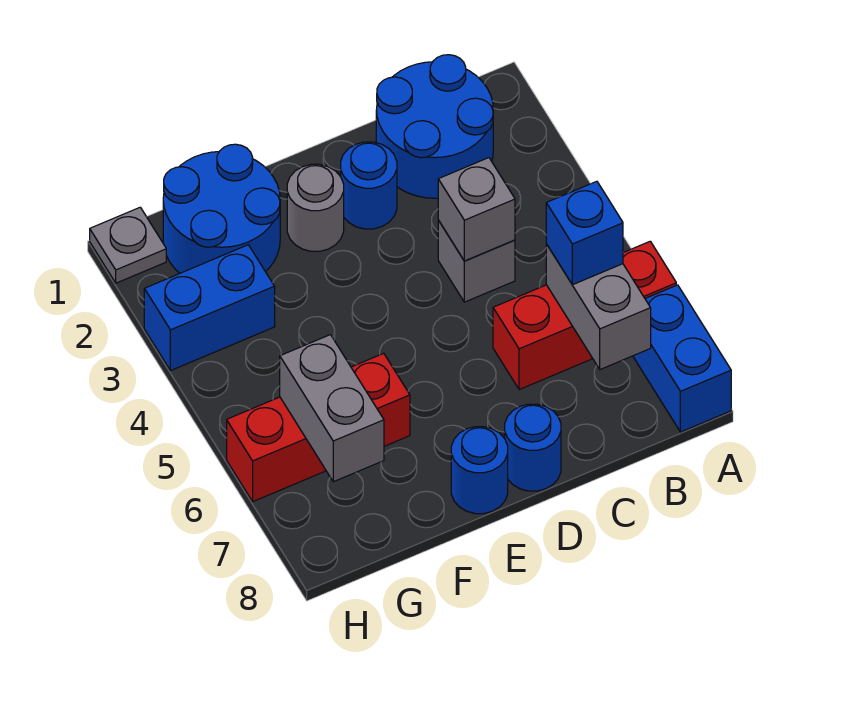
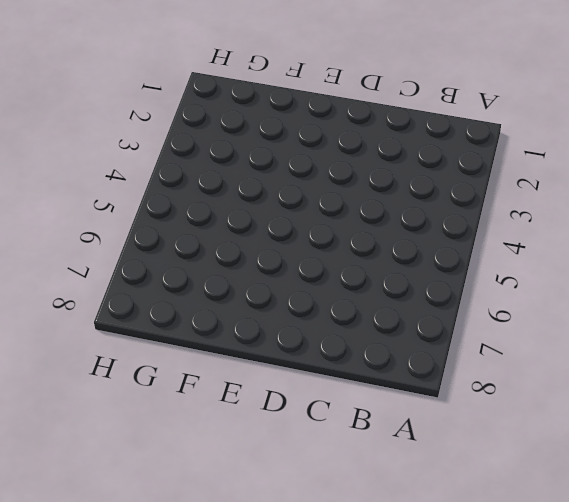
none -> red brick A6:C6 level 1
none -> blue brick A7:A8 level 1
none -> blue round brick B1:C2 level 1

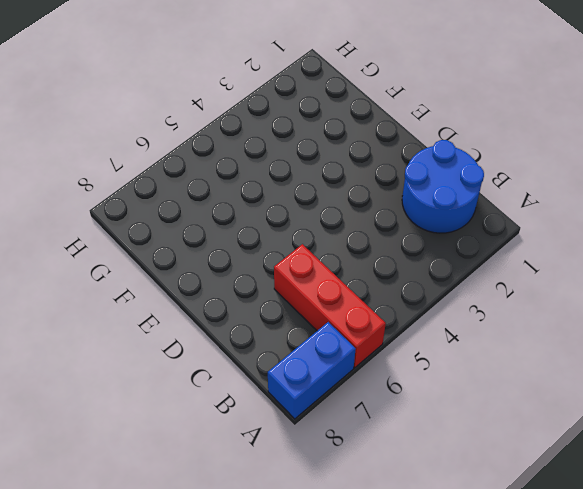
none -> grey brick C4 level 1
none -> blue round brick D2 level 1
none -> blue round brick D8 level 1

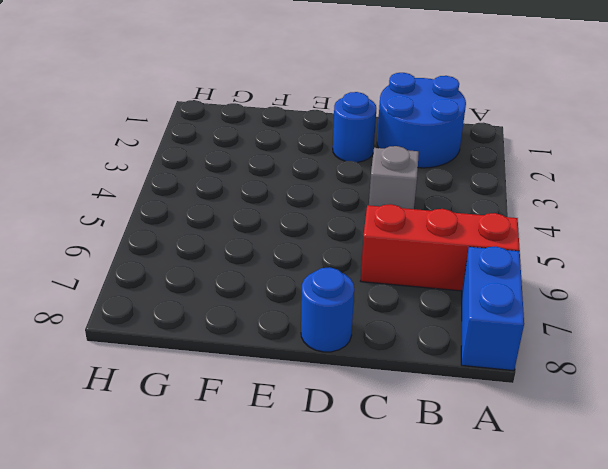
none -> grey round brick E2 level 1
none -> blue round brick E8 level 1
none -> blue round brick F1:G2 level 1

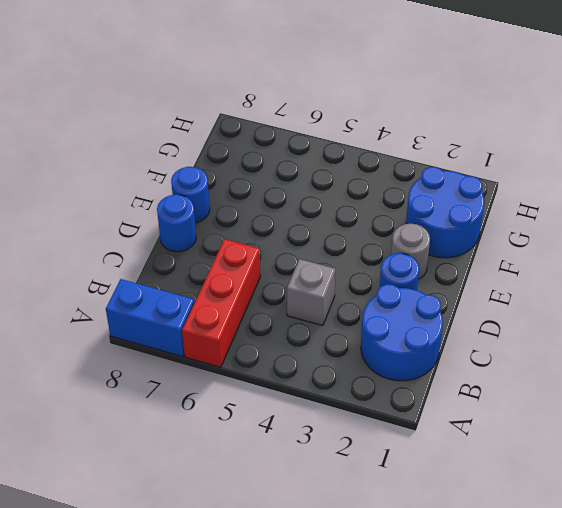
none -> red brick F6:H6 level 1
none -> blue brick G3:H3 level 1
none -> grey plate H1 level 1

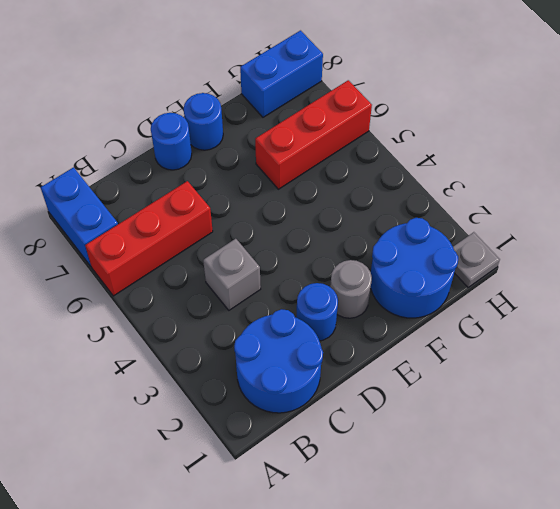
blue brick G8:H8 level 1 -> blue brick G3:H3 level 1
none -> grey brick B6:B7 level 2
none -> grey brick C4 level 2
none -> grey brick G6:G7 level 2

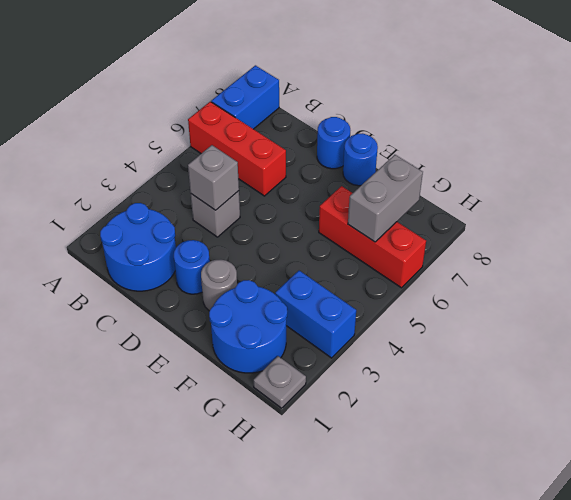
none -> grey brick B6:B7 level 2
none -> blue brick B6 level 3

